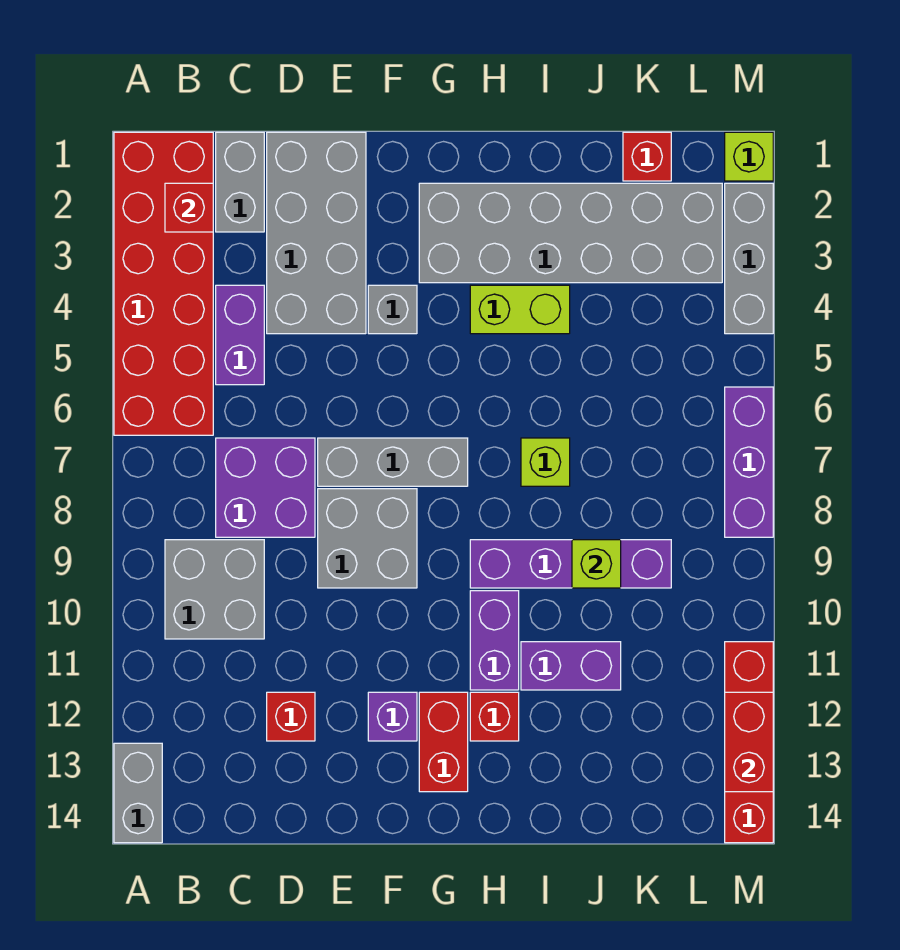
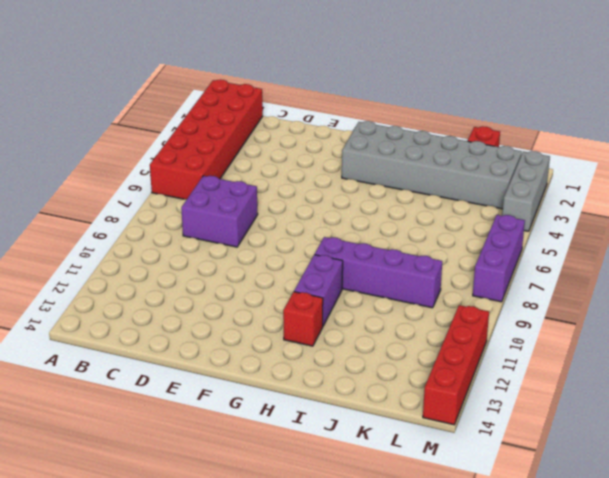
none -> grey brick A13:A14 level 1
none -> grey brick B9:C10 level 1
none -> grey brick C1:C2 level 1

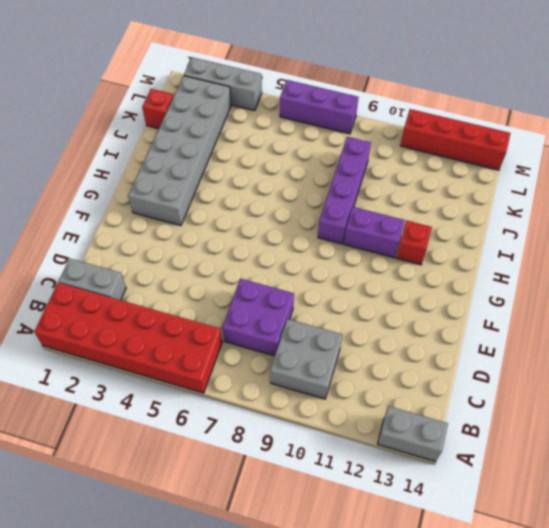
none -> purple brick C4:C5 level 1
none -> grey brick D1:E4 level 1
none -> red brick D12 level 1

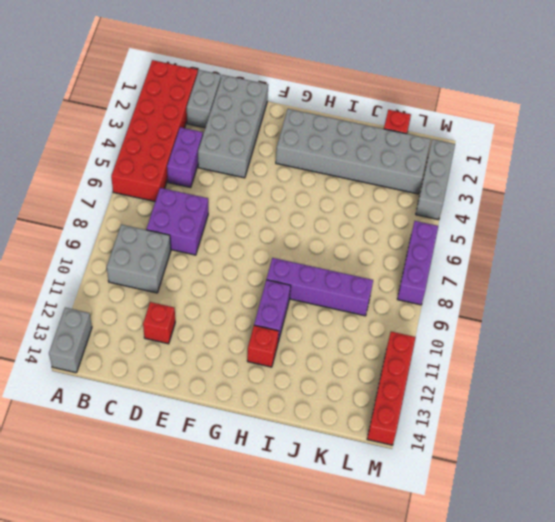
none -> grey brick E7:G7 level 1
none -> grey brick E8:F9 level 1
none -> grey brick F4 level 1

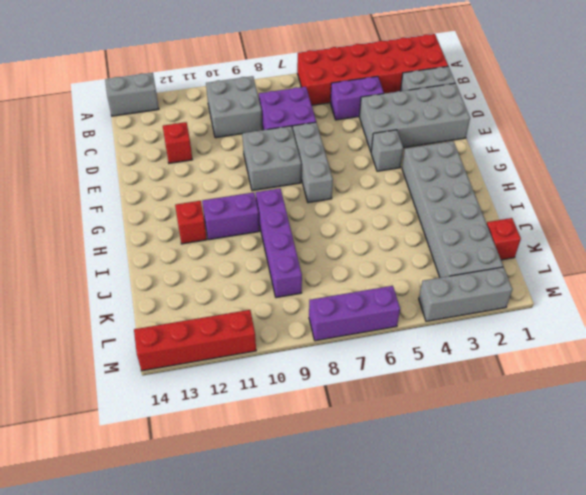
none -> purple brick F12 level 1
none -> red brick G12:G13 level 1
none -> lime brick H4:I4 level 1

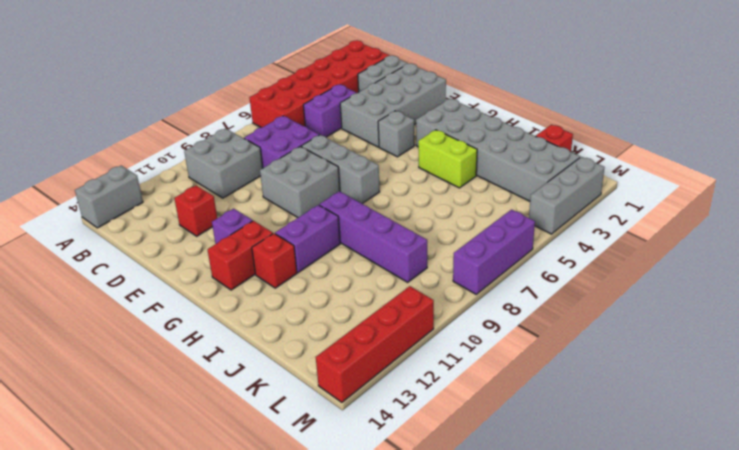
none -> lime brick I7 level 1
none -> purple brick I11:J11 level 1
none -> lime brick M1 level 1

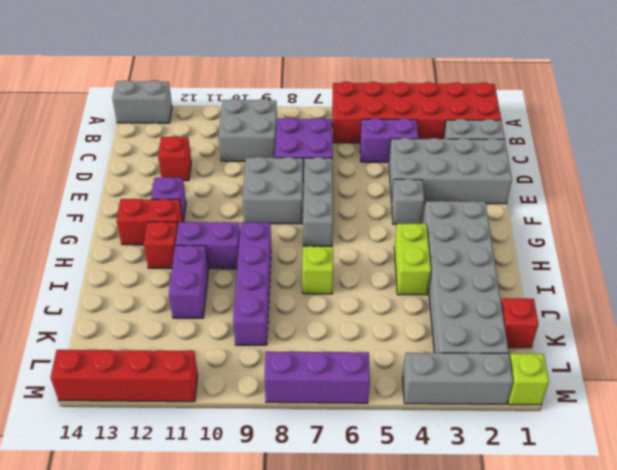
none -> red brick B2 level 2
none -> lime brick J9 level 2
none -> red brick M12:M13 level 2

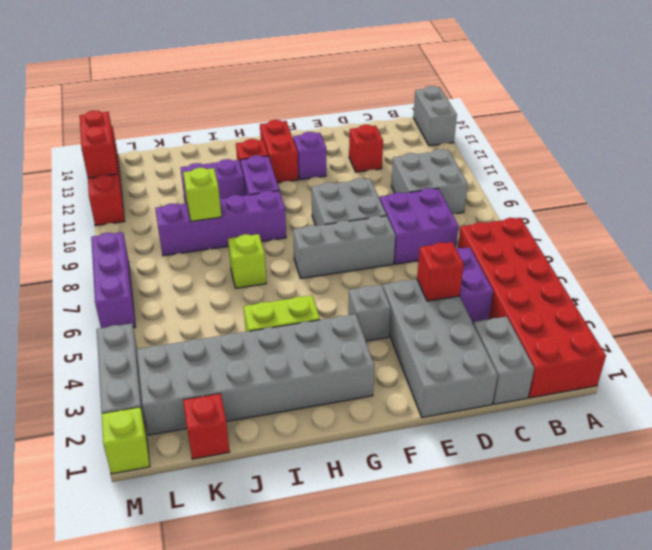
red brick D4 level 2 -> red brick B2 level 2

